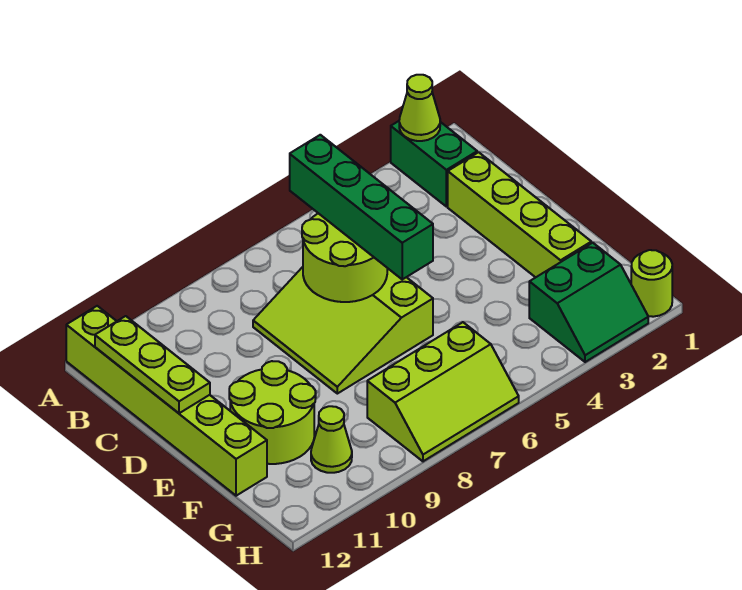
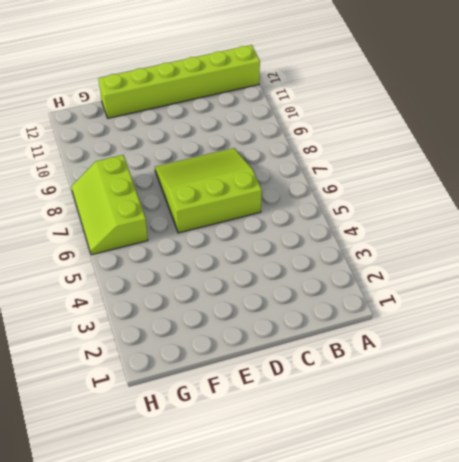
none -> green brick A2:B2 level 1
none -> lime brick C2:F2 level 1
none -> lime round brick E10:F11 level 1

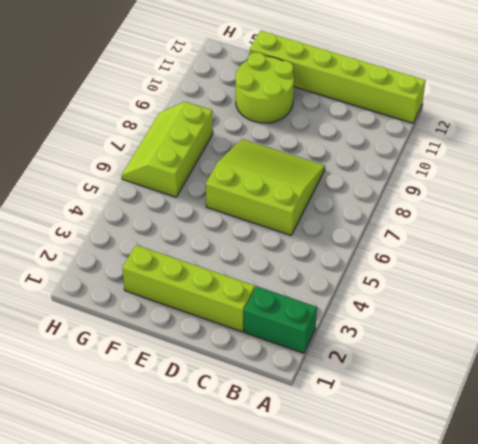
none -> green slope G2:H3 level 1 top G
none -> lime cone G10 level 1
none -> lime round brick H1 level 1

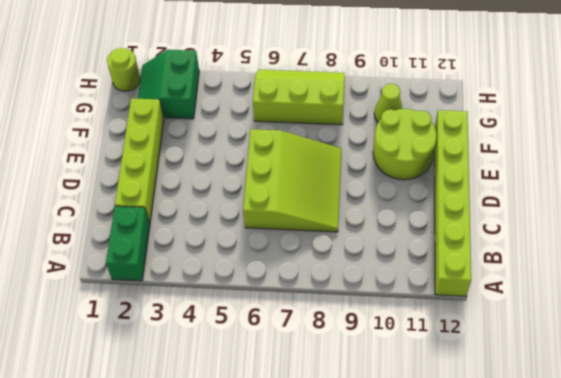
green slope G2:H3 level 1 top 3 -> green slope G2:H3 level 1 top G
none -> lime cone A2 level 2
none -> lime plate B12:D12 level 2
none -> lime round brick C6:D7 level 2

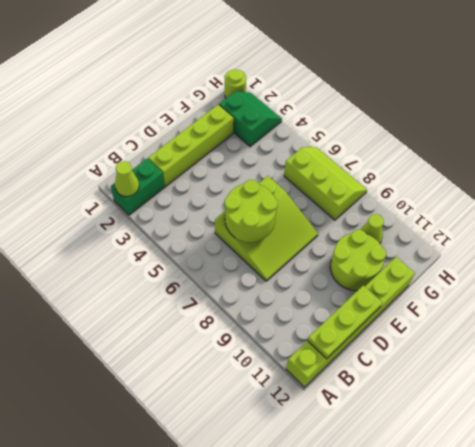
none -> green brick B6:E6 level 3

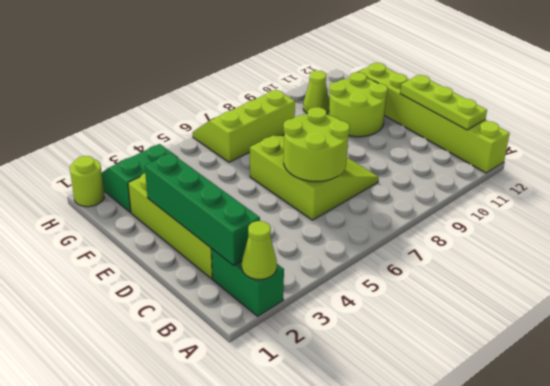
green brick B2:E2 level 2 -> green brick B6:E6 level 3

